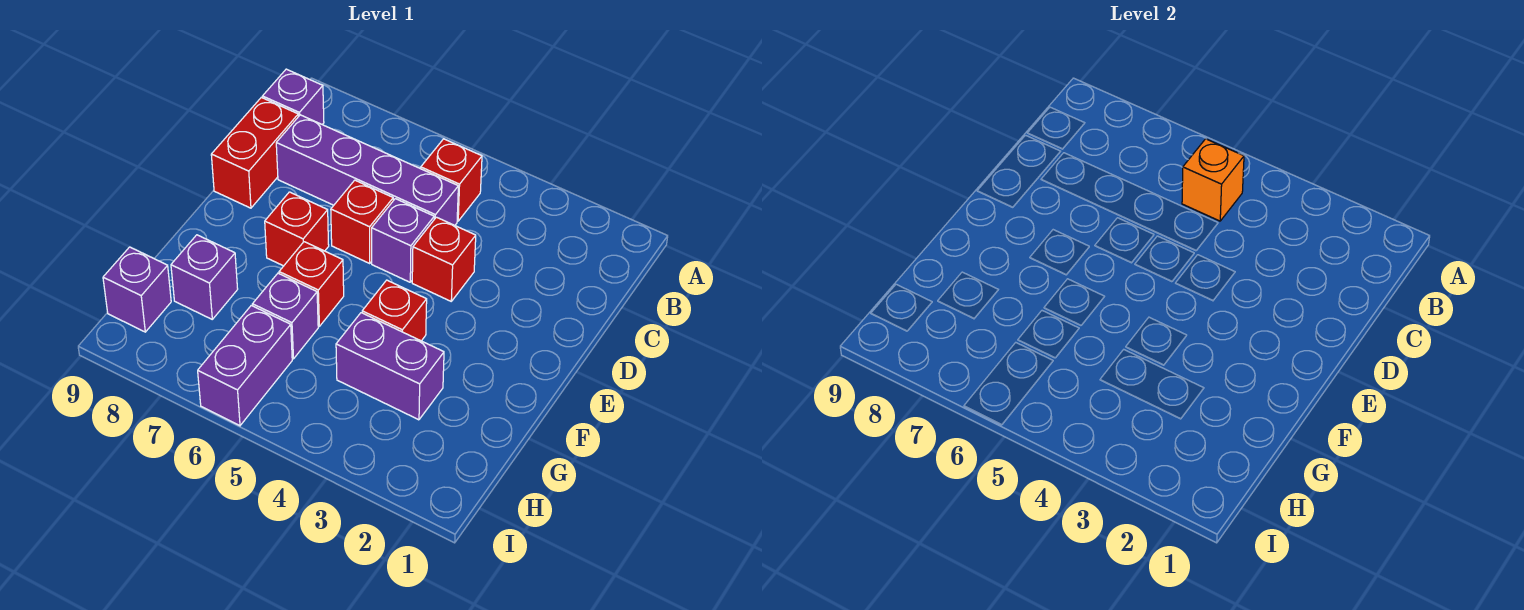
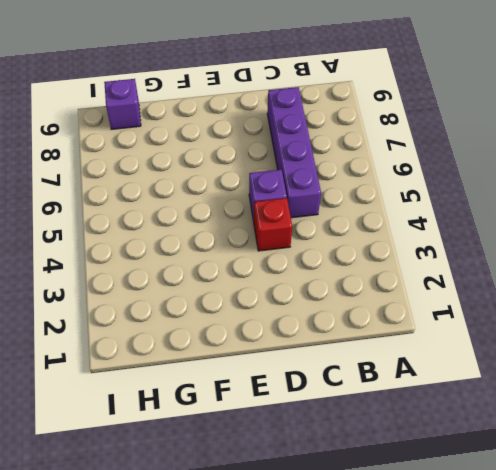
none -> red brick B5 level 1
none -> purple brick B9 level 1
none -> red brick C9:D9 level 1

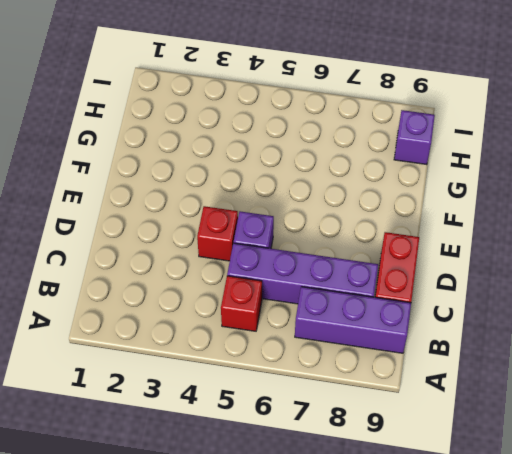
purple brick B7:B9 level 1 -> purple brick B9 level 1
none -> red brick D6 level 1
none -> red brick E7 level 1
none -> red brick F4 level 1

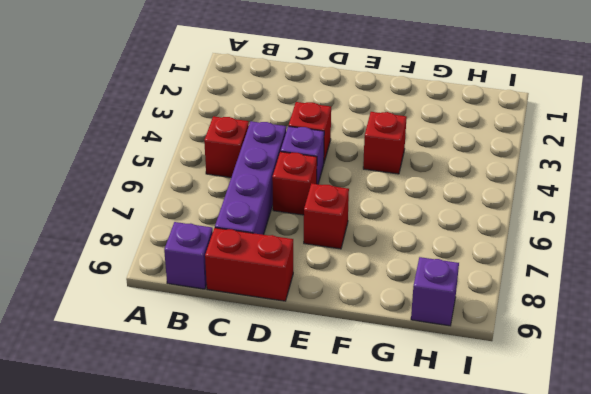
none -> red brick F6 level 1
none -> purple brick G3:G4 level 1
none -> purple brick G6 level 1

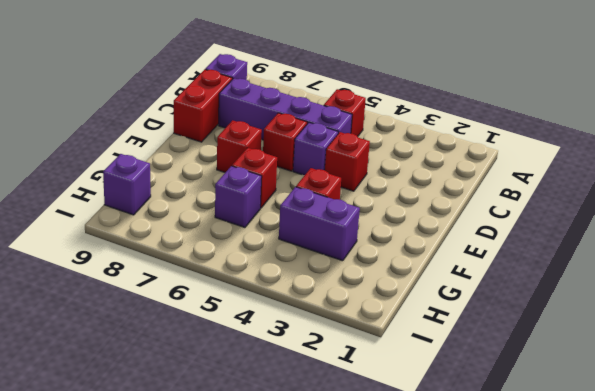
none -> purple brick G8 level 1
none -> purple brick H6:I6 level 1
none -> orange brick B5 level 2

